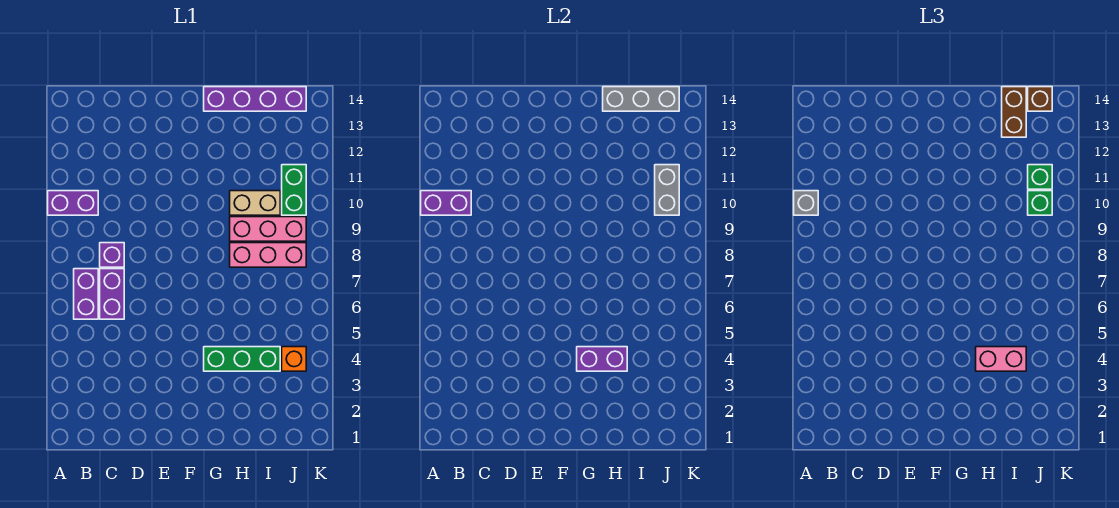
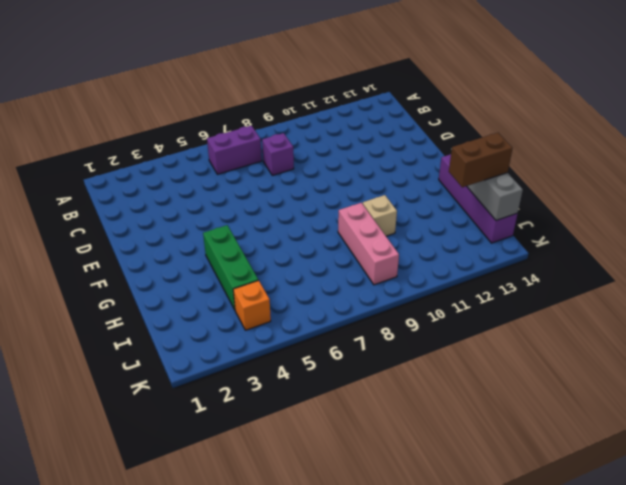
tan brick H10 level 1 -> tan brick H10:I10 level 1
none -> purple brick A10:B10 level 1
none -> purple brick C6:C7 level 1
none -> pink brick H8:J8 level 1

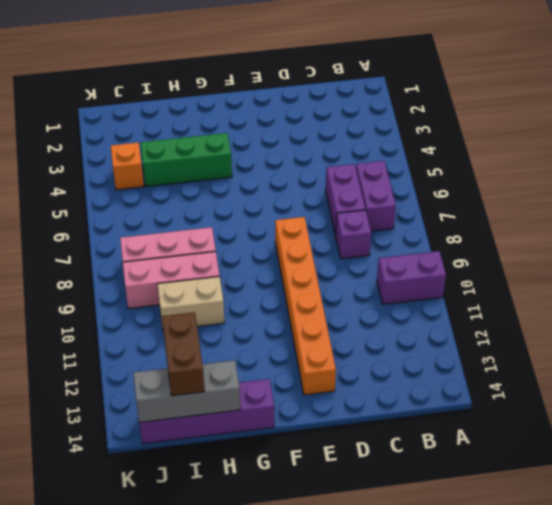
orange brick E8:E13 level 1 -> none
none -> green brick J10:J11 level 1
none -> purple brick A10:B10 level 2
none -> purple brick G4:H4 level 2

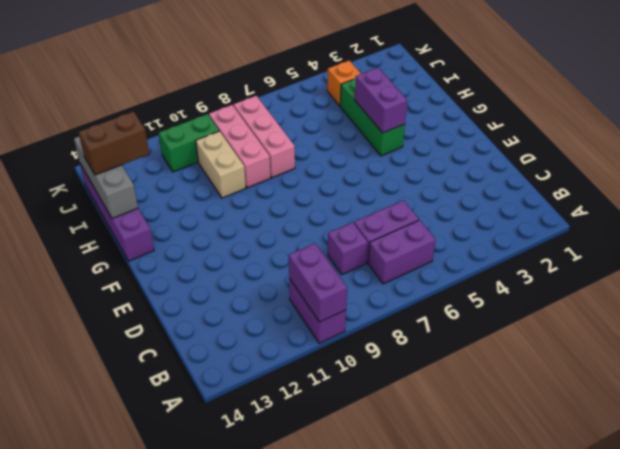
none -> grey brick J10:J11 level 2
none -> grey brick A10 level 3
none -> pink brick H4:I4 level 3

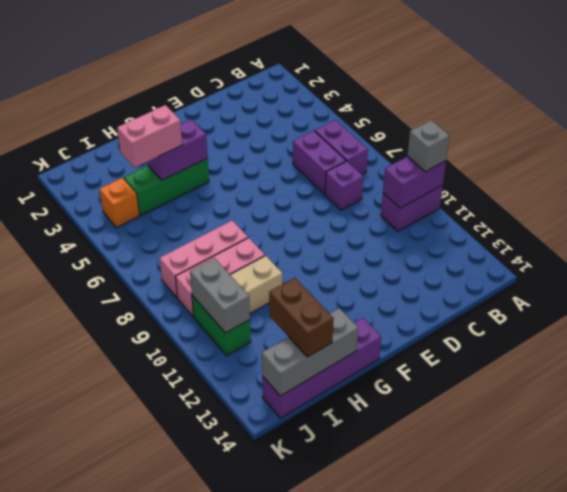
none -> green brick J10 level 3
none -> green brick J11 level 3
none -> brown brick J14 level 3

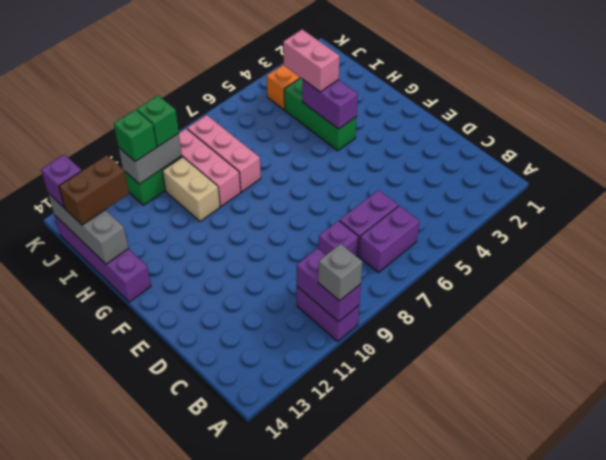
purple brick J14 level 3 -> brown brick J14 level 3

